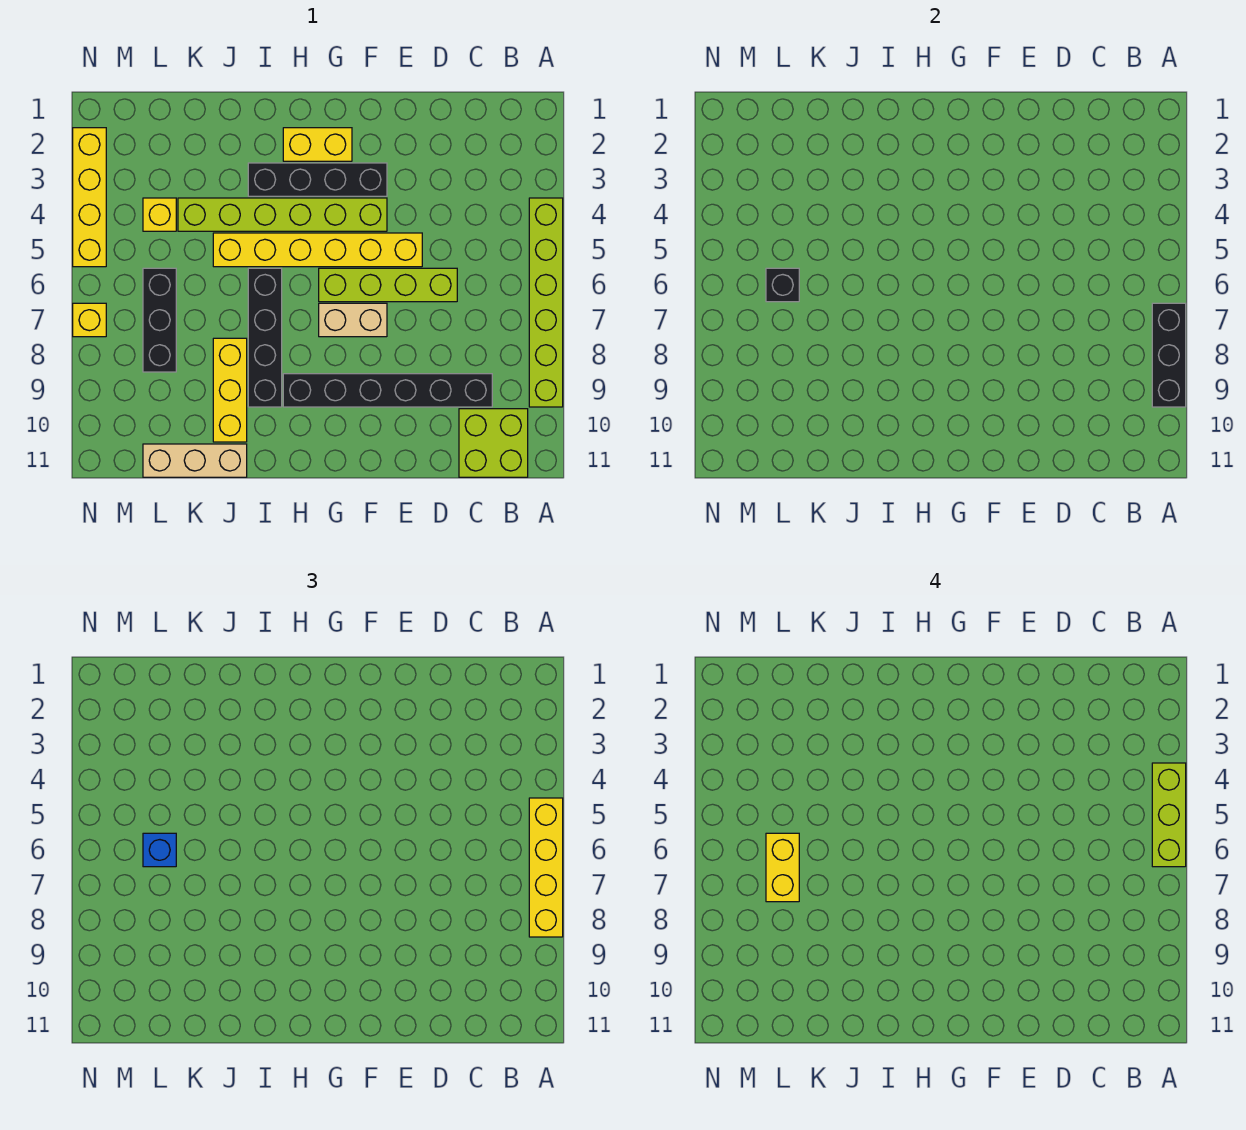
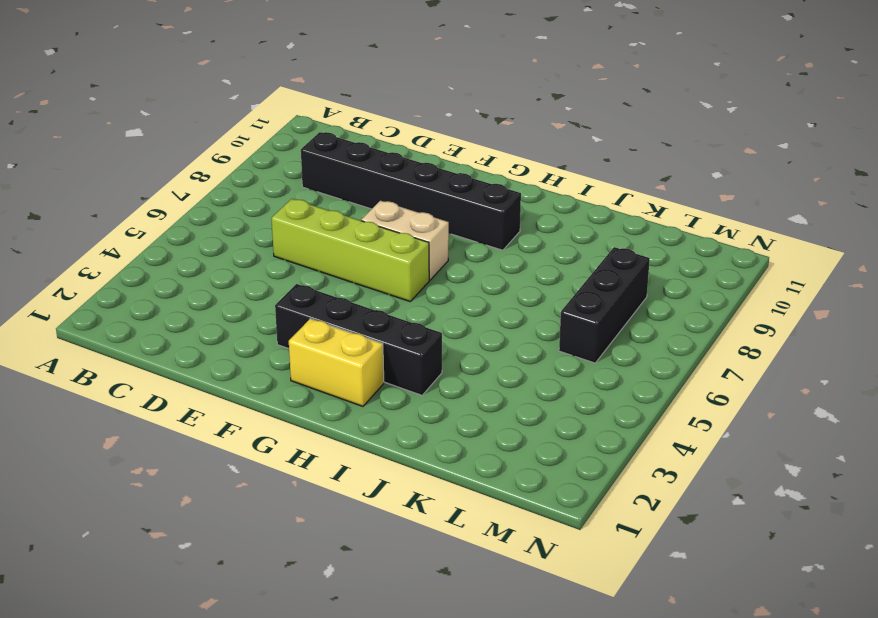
none -> lime brick A4:A9 level 1
none -> lime brick B10:C11 level 1
none -> yellow brick E5:J5 level 1

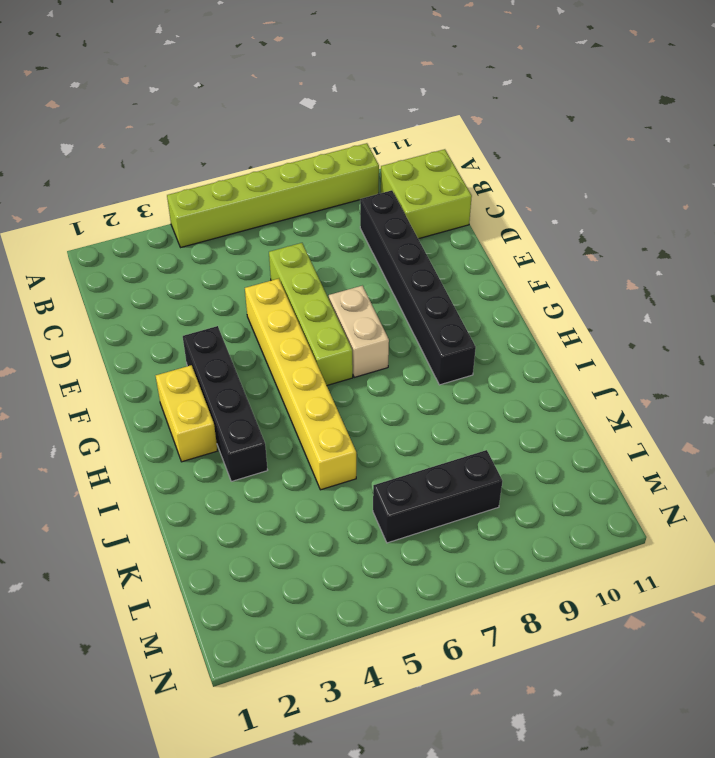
none -> lime brick F4:K4 level 1
none -> black brick I6:I9 level 1
none -> yellow brick J8:J10 level 1

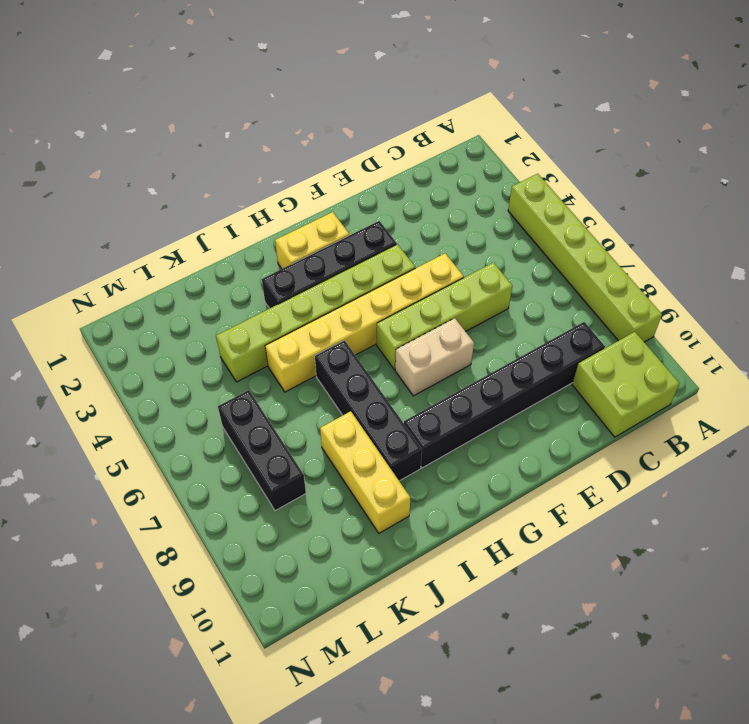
none -> tan brick J11:L11 level 1
none -> yellow brick L4 level 1
none -> yellow brick N2:N5 level 1

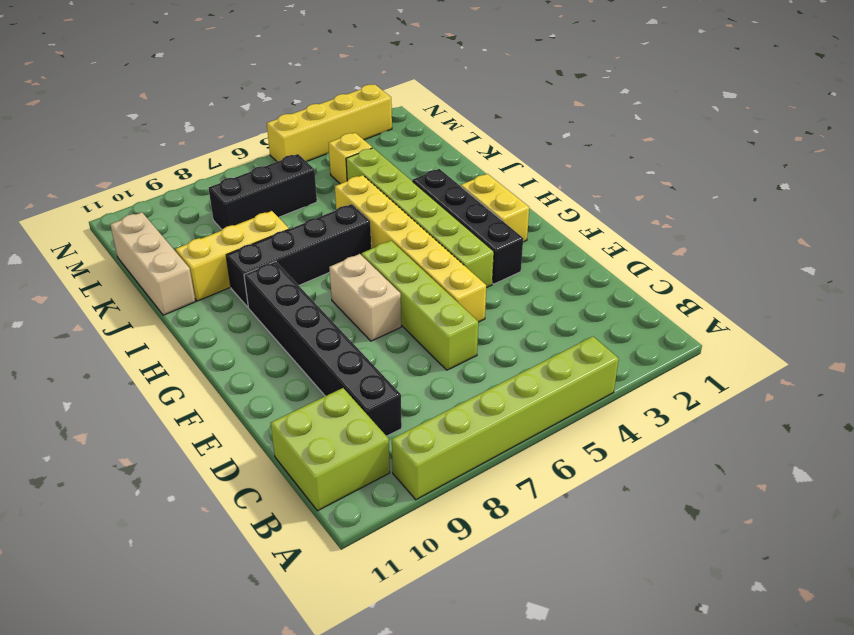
none -> yellow brick N7 level 1
none -> black brick A7:A9 level 2
none -> black brick L6 level 2

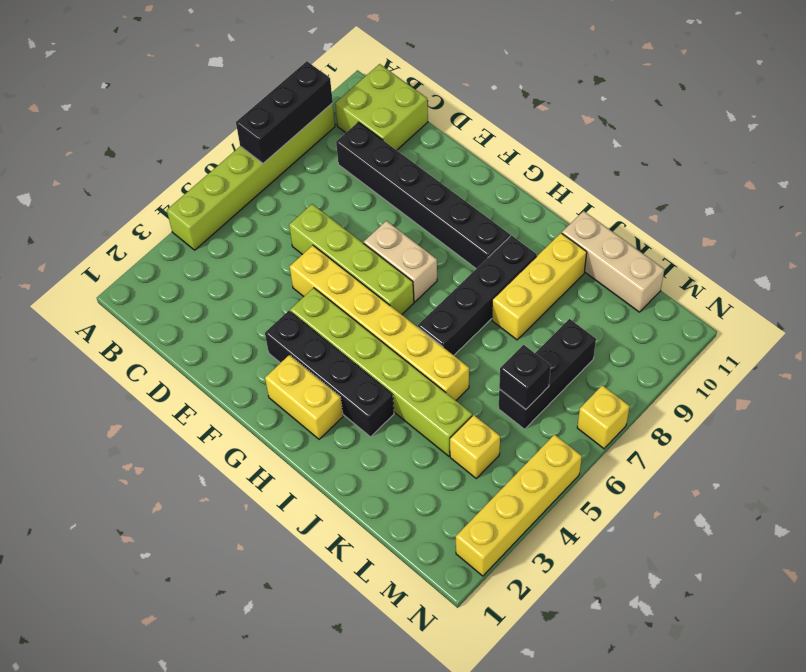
none -> yellow brick A5:A8 level 3
none -> blue brick L6 level 3
none -> lime brick A4:A6 level 4

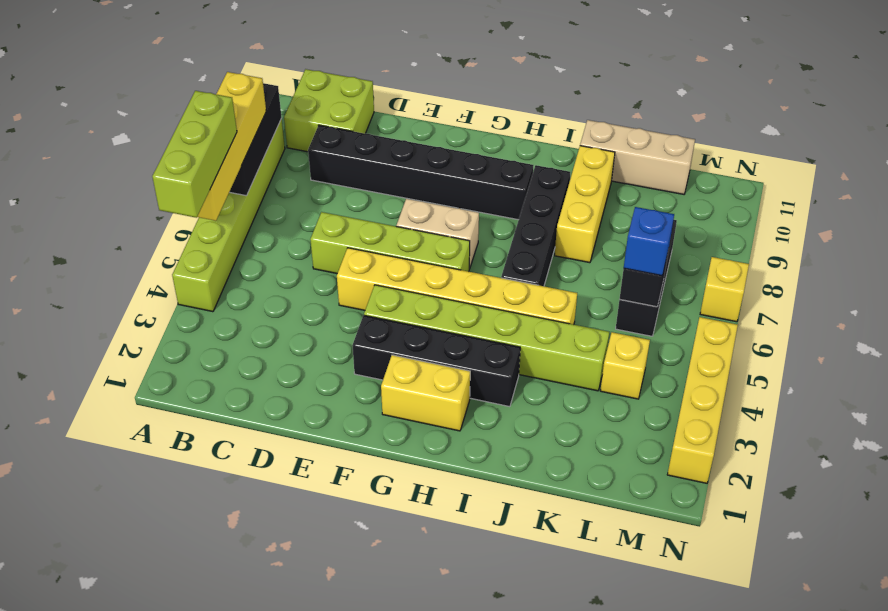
none -> yellow brick L6:L7 level 4

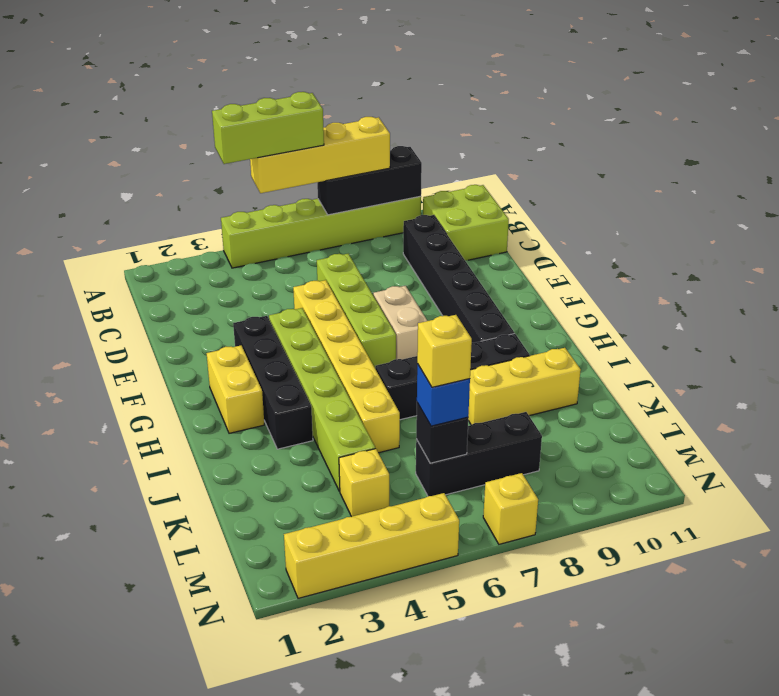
yellow brick L6 level 4 -> yellow brick L6:L7 level 4
none -> tan brick J11:L11 level 1

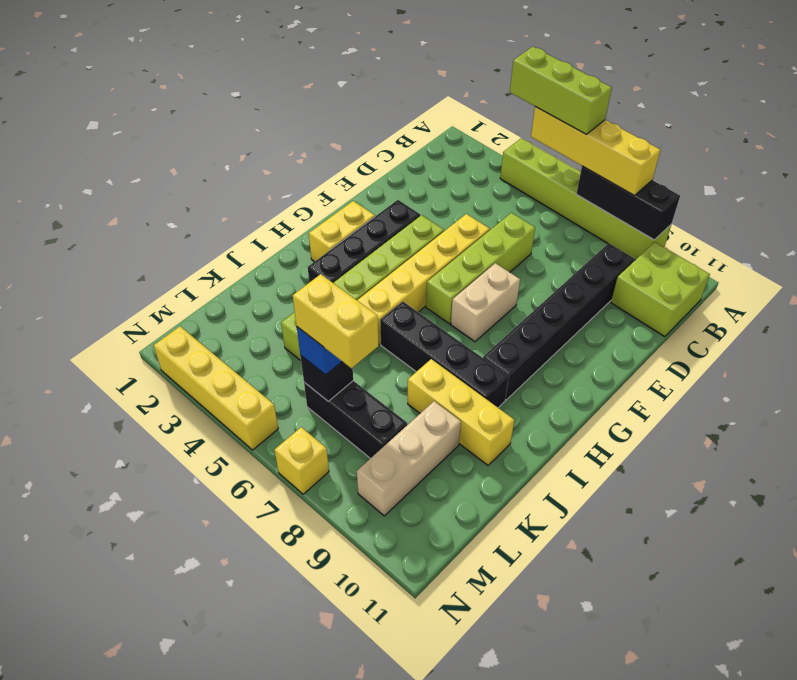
tan brick K9:M9 level 1 -> tan brick J11:L11 level 1
none -> yellow brick L4 level 1

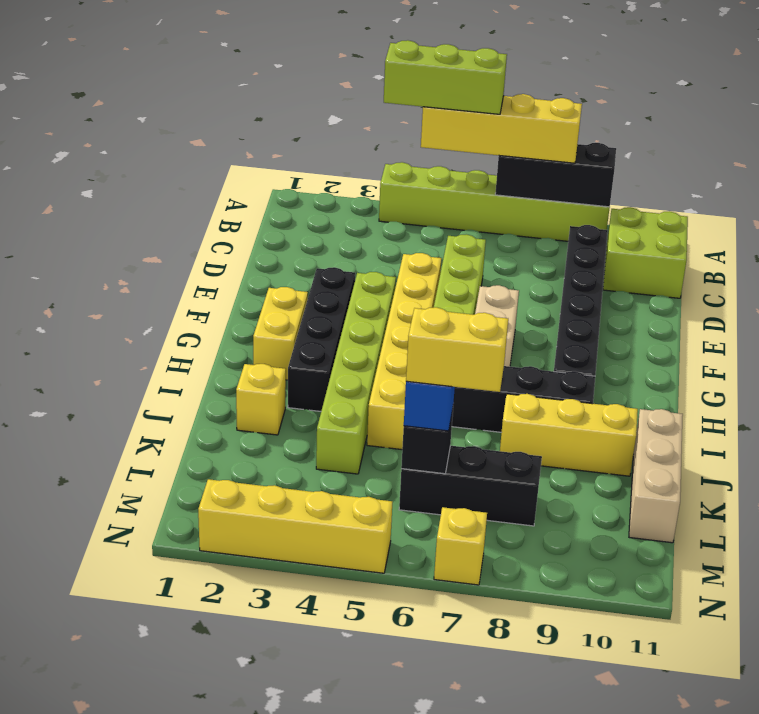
yellow brick J2 level 1 -> yellow brick L4 level 1

